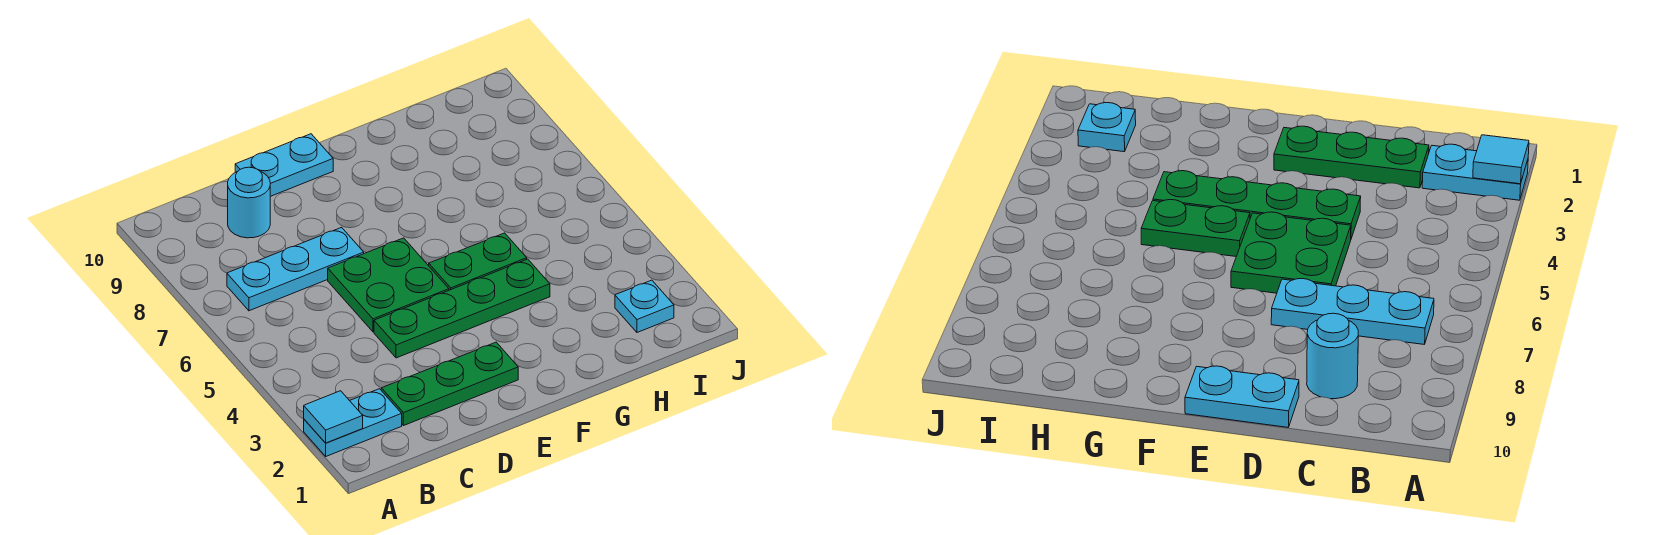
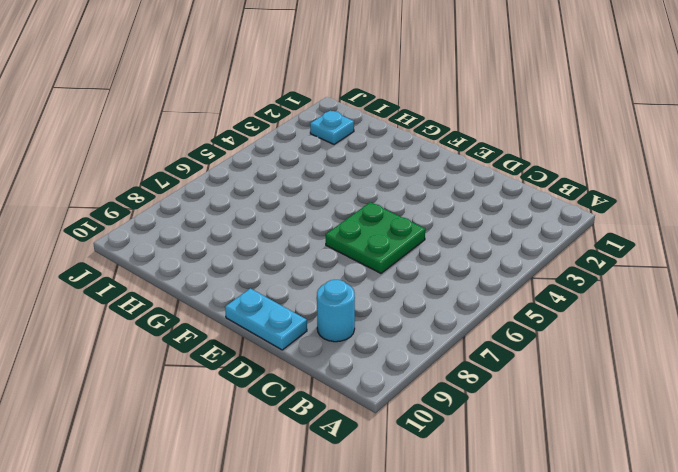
none -> cyan plate A2:B2 level 1
none -> cyan plate B7:D7 level 1

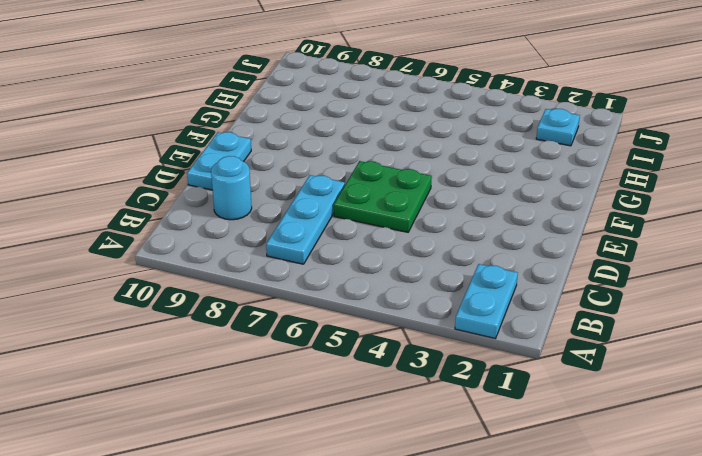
none -> green plate C2:E2 level 1
none -> green plate D4:G4 level 1

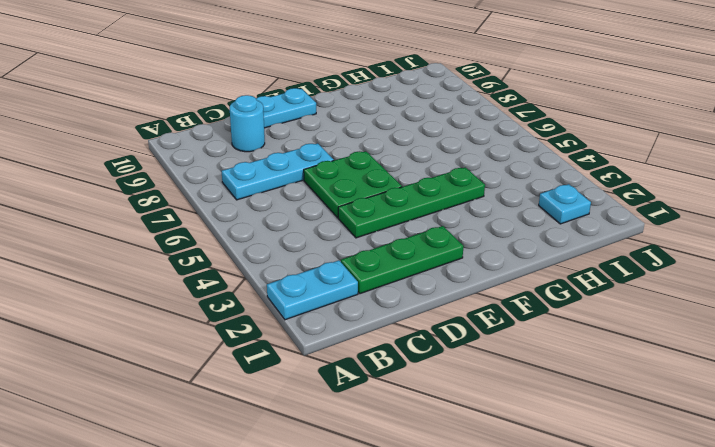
none -> green plate F5:G5 level 1
none -> cyan tile A2 level 2

